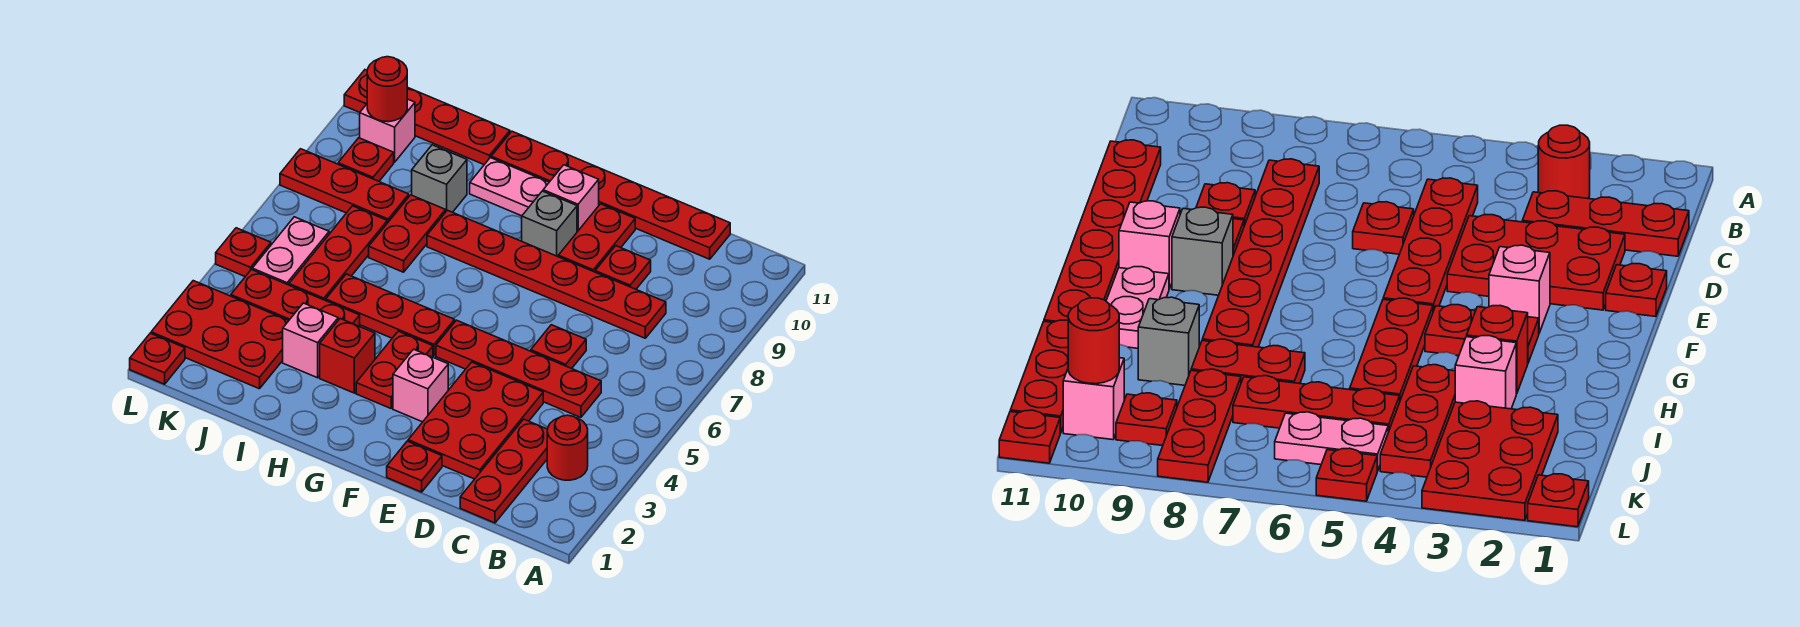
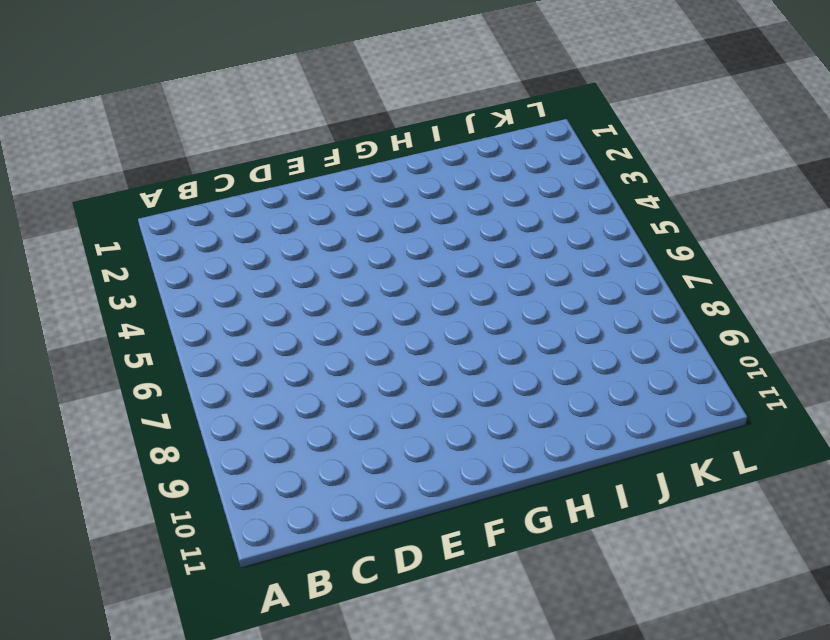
none -> red round brick B3 level 1
none -> red plate C1:C3 level 1
none -> red plate C5:F5 level 1
none -> red plate C8:H8 level 1

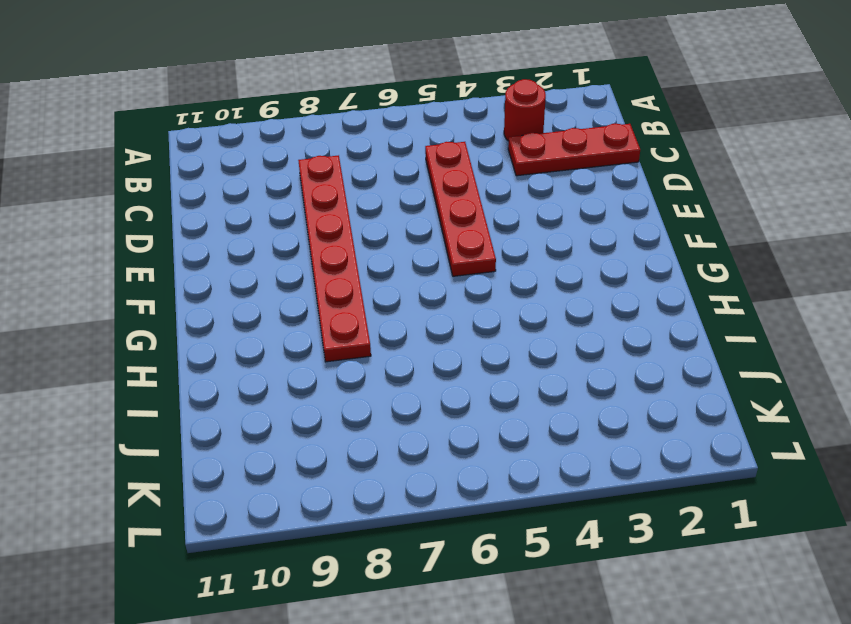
none -> red plate C11:H11 level 1
none -> red plate D2:E4 level 1
none -> red plate D6 level 1
none -> red plate D9 level 1

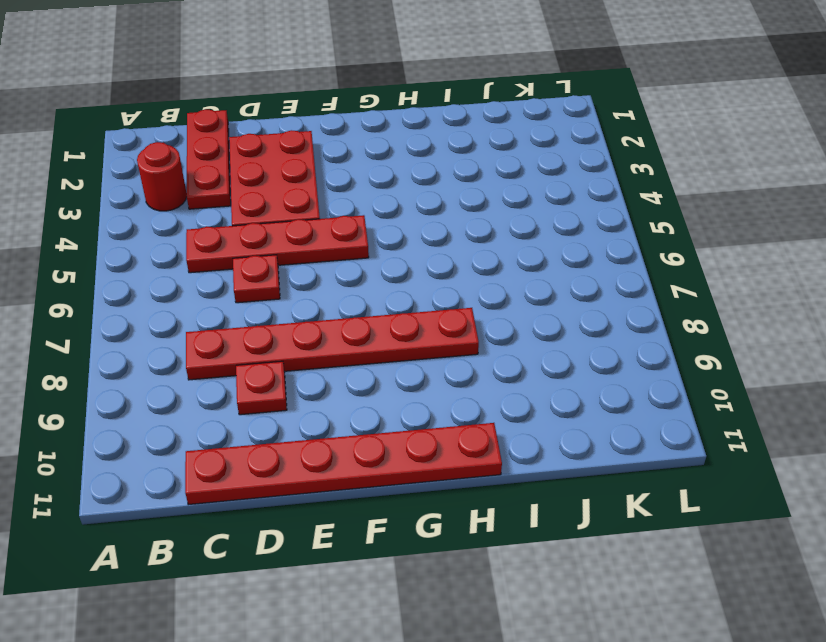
none -> red plate E1 level 1
none -> red plate E9:E10 level 1
none -> pink brick F3 level 1
none -> grey brick F9 level 1

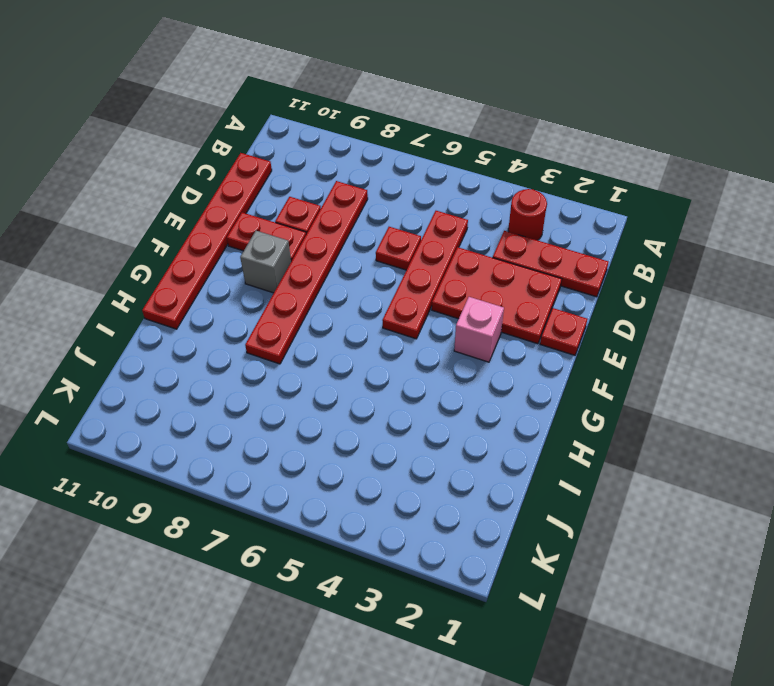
none -> pink brick F10 level 1
none -> red plate G3:G4 level 1
none -> red plate G5:I5 level 1
none -> pink plate G10:H10 level 1

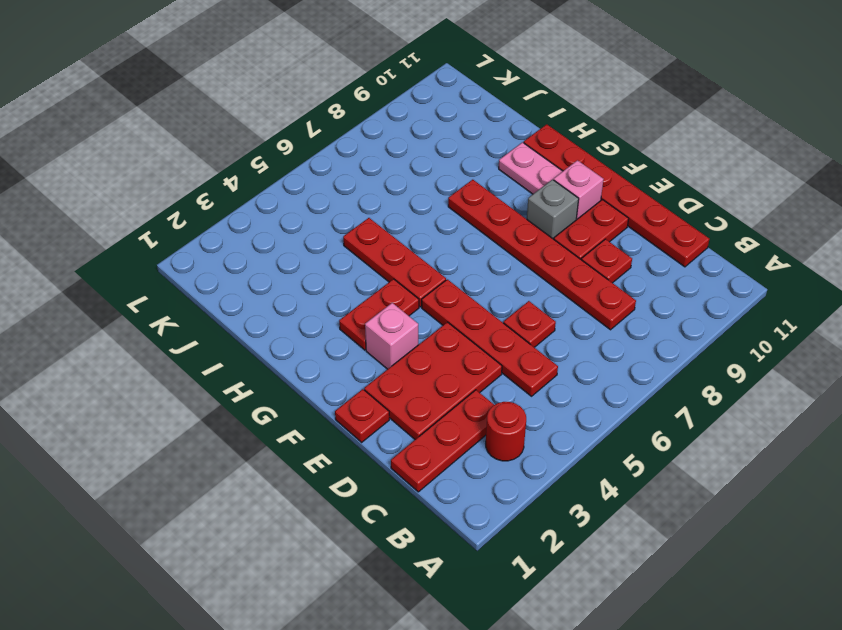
none -> red brick H3 level 1
none -> pink brick I3 level 1
none -> red plate I4:K4 level 1
none -> red plate I7:I8 level 1

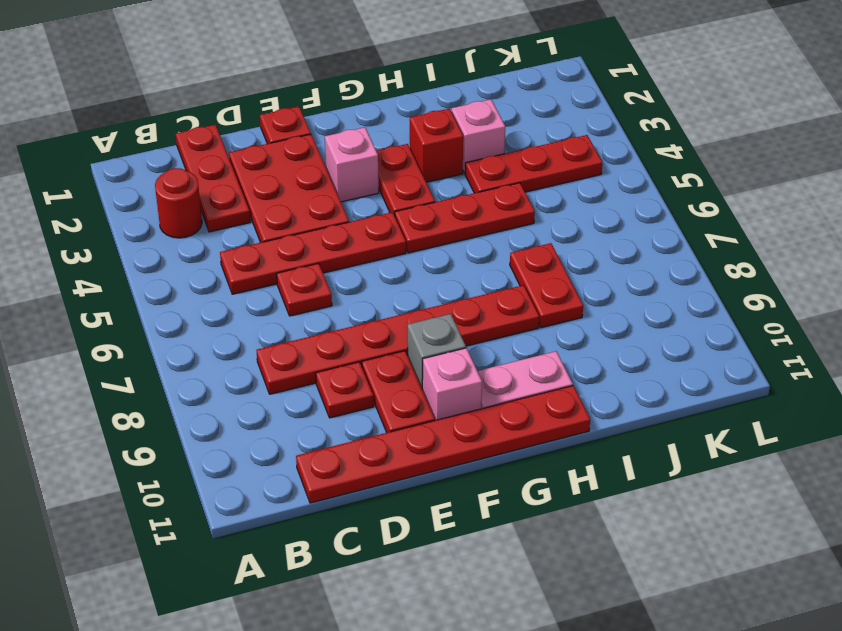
none -> grey brick I9 level 1
none -> red plate I11:K11 level 1
none -> red plate J2:L3 level 1
none -> red plate J5:J7 level 1

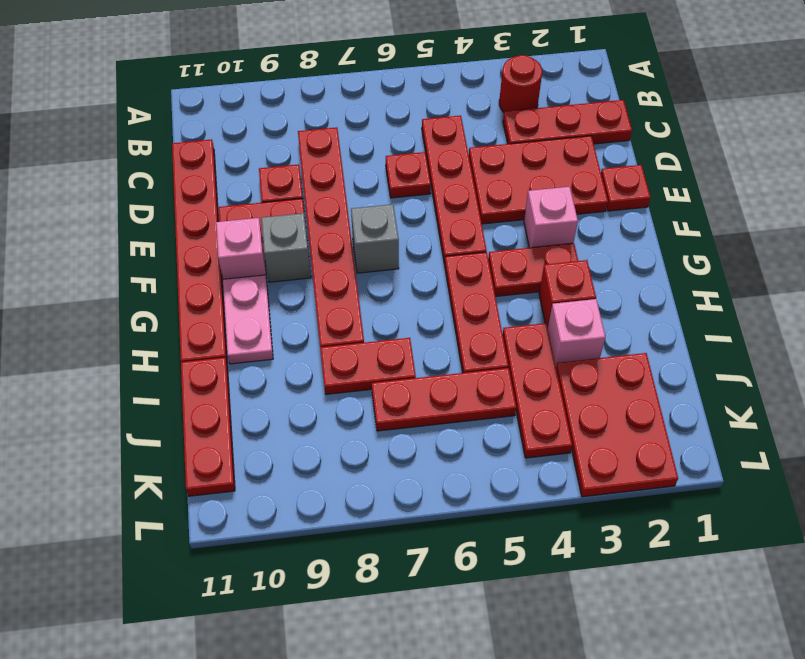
grey brick F7 level 1 -> grey brick I9 level 1
none -> red plate J8:L8 level 1
none -> pink plate K5:K6 level 1
none -> red plate K9 level 1
none -> pink brick K10 level 1

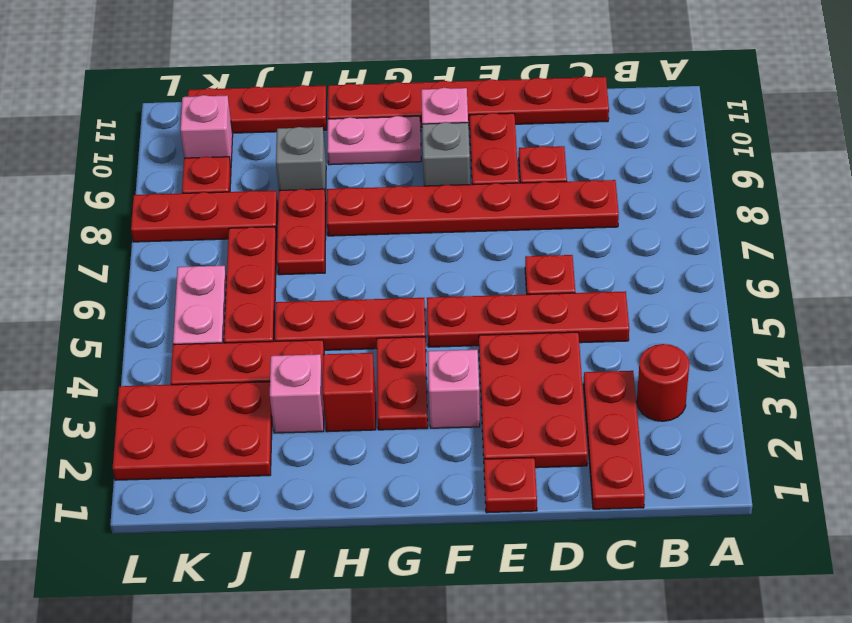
none -> red plate L1 level 1
none -> red plate L5 level 1
none -> red plate L11 level 1
none -> red round brick K10 level 2

